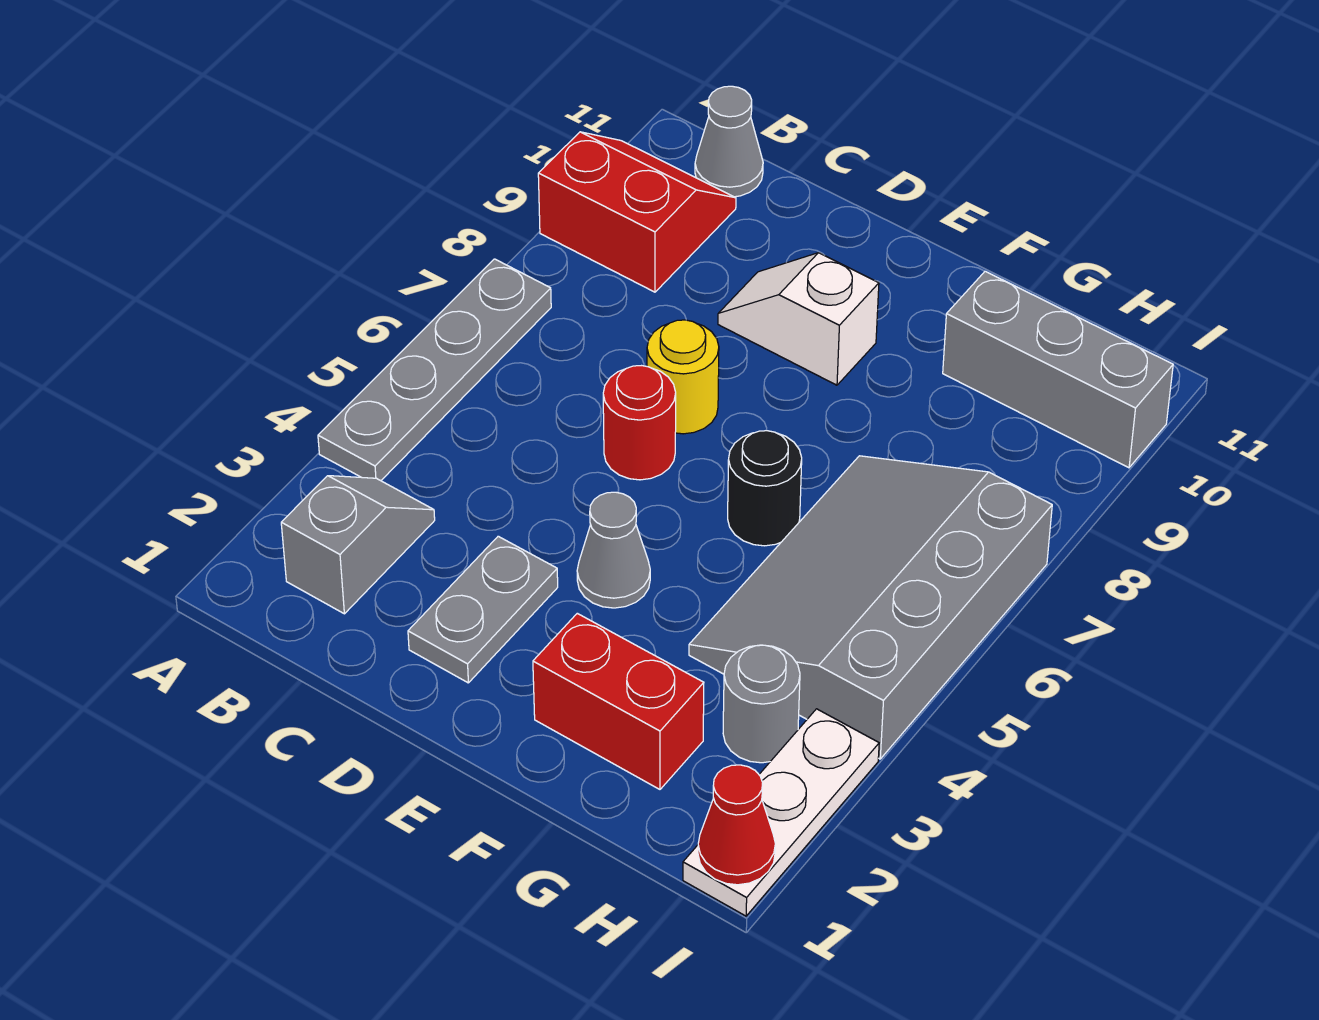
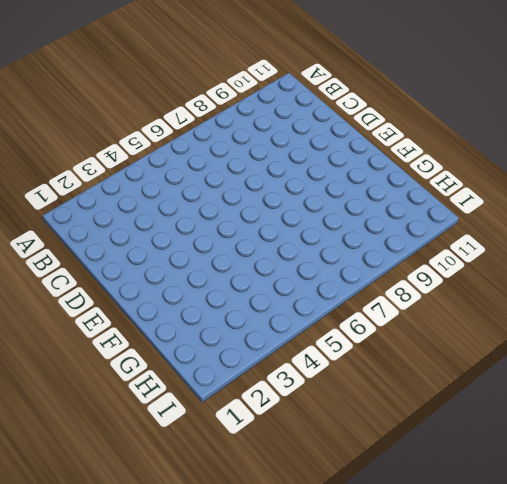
none -> grey plate A4:A7 level 1
none -> red slope A9:B10 level 1 top 9
none -> grey slope B2:B3 level 1 top 2

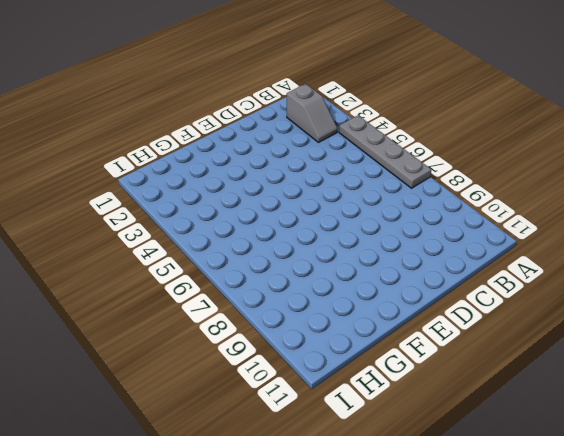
none -> red slope A9:B10 level 1 top 9
none -> grey cone B11 level 1
none -> grey plate D2:D3 level 1

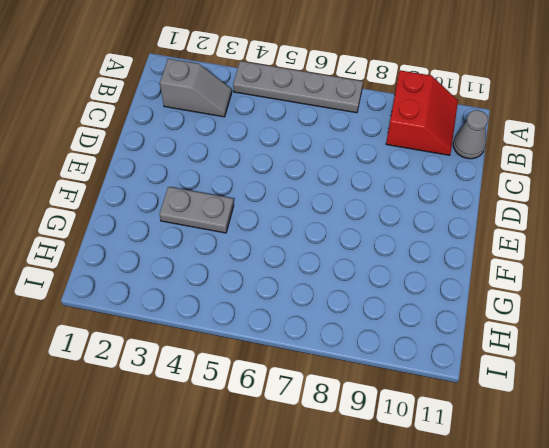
grey plate F3:F4 level 1 -> grey plate D2:D3 level 1
none -> red round brick D6 level 1
none -> yellow round brick D7 level 1
none -> white slope D9:E9 level 1 top E

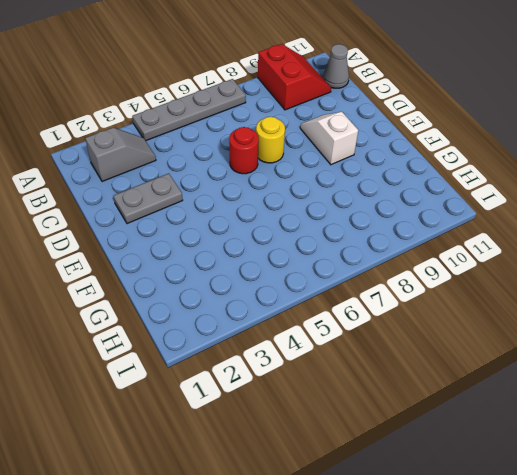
none -> grey cone E4 level 1
none -> red brick F2:G2 level 1
none -> black round brick F6 level 1

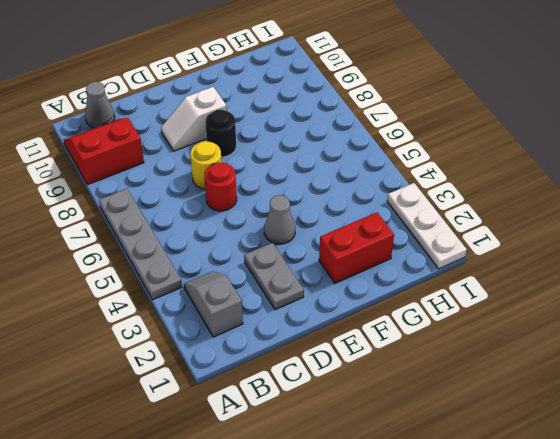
black round brick E8 level 1 -> black round brick F6 level 1
none -> grey slope G4:I7 level 1 top I
none -> grey brick G10:I10 level 1
none -> grey round brick H3 level 1

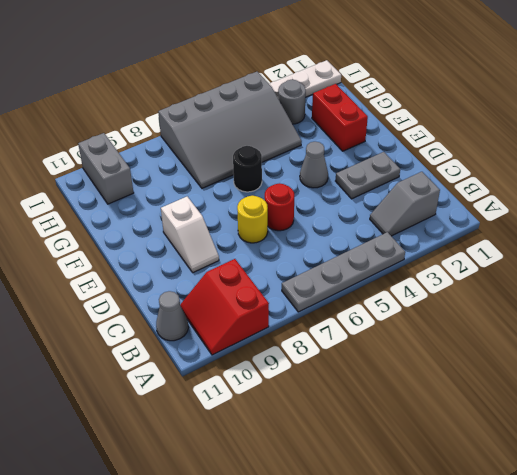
grey brick H10:I10 level 1 -> grey brick G10:I10 level 1
none -> red cone I1 level 2

